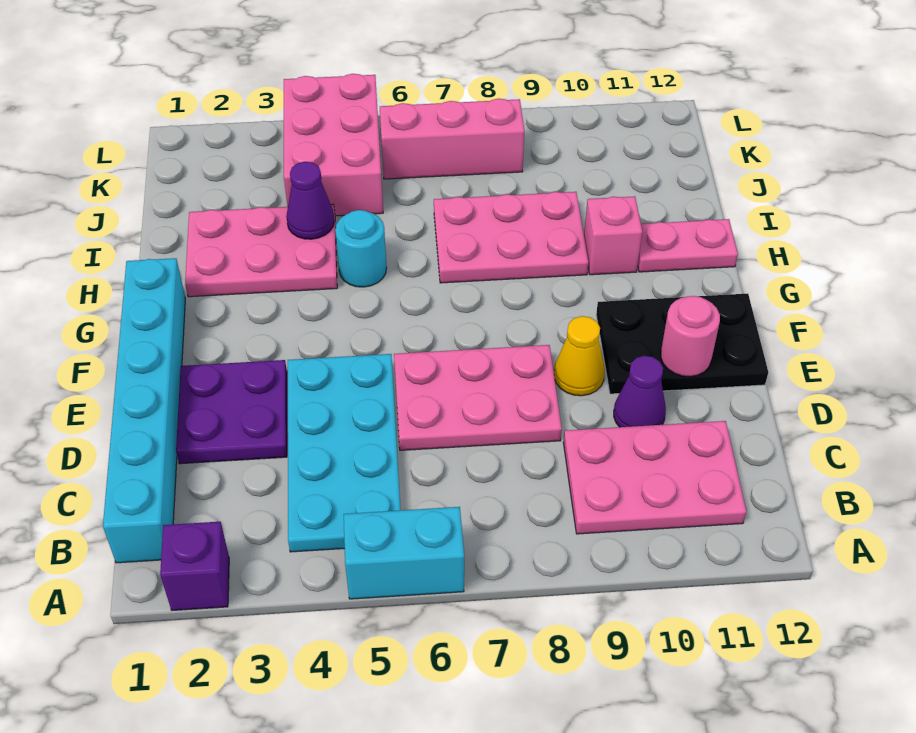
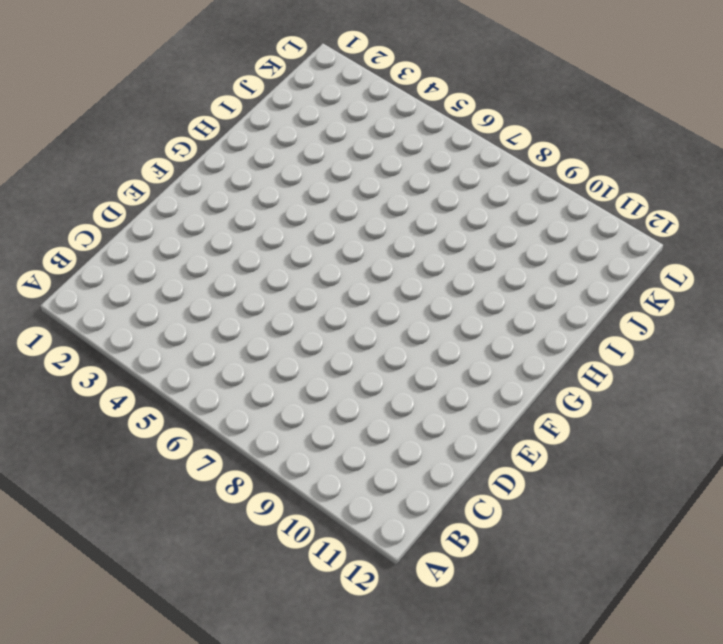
none -> purple brick A2 level 1
none -> cyan brick A5:A6 level 1
none -> cyan brick B1:G1 level 1

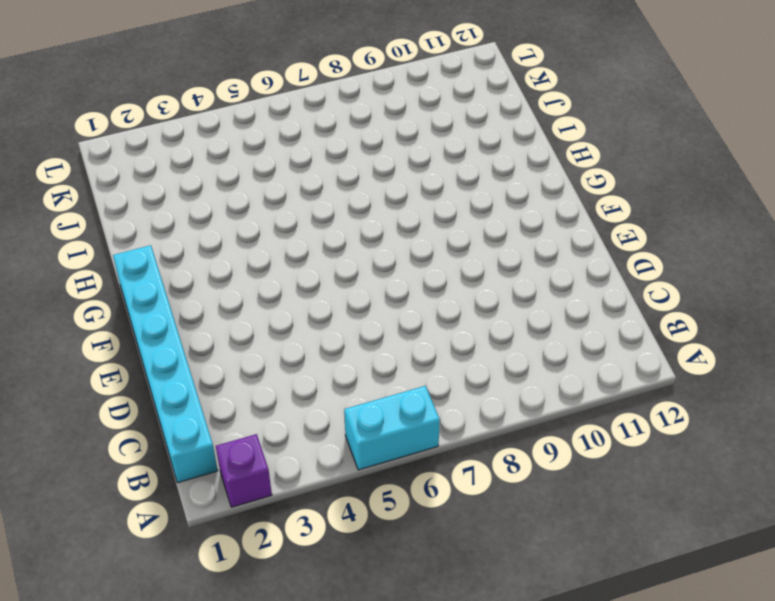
none -> cyan plate B4:E5 level 1
none -> pink plate B9:C11 level 1
none -> purple plate D2:E3 level 1

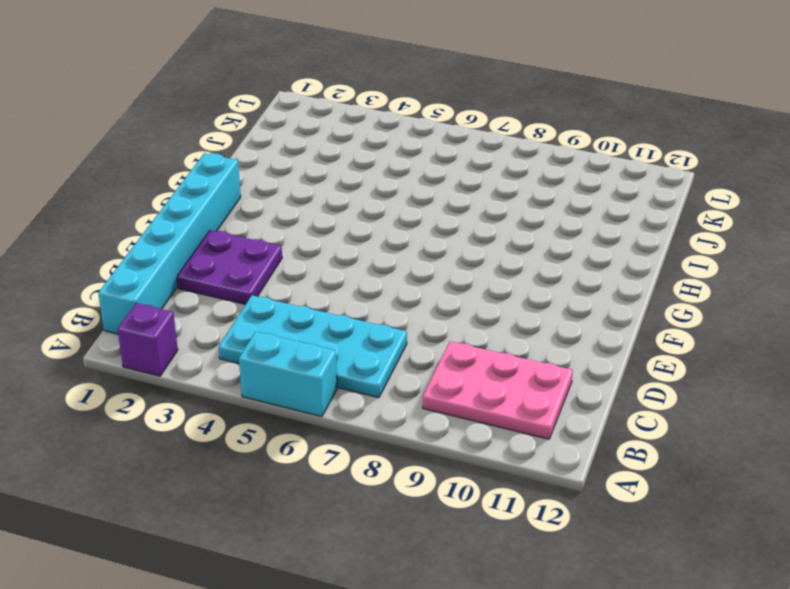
cyan plate B4:C7 level 1 -> cyan plate B4:E5 level 1
none -> pink plate D6:E8 level 1
none -> purple cone D10 level 1
none -> yellow cone E9 level 1

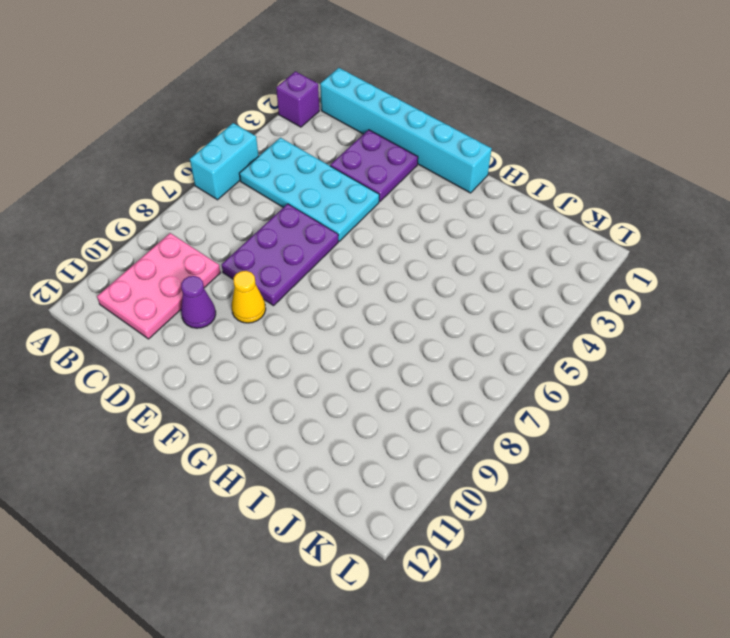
purple plate D6:E8 level 1 -> pink plate D6:E8 level 1
none -> black plate E10:F12 level 1
none -> pink plate H2:I4 level 1
none -> cyan round brick H5 level 1

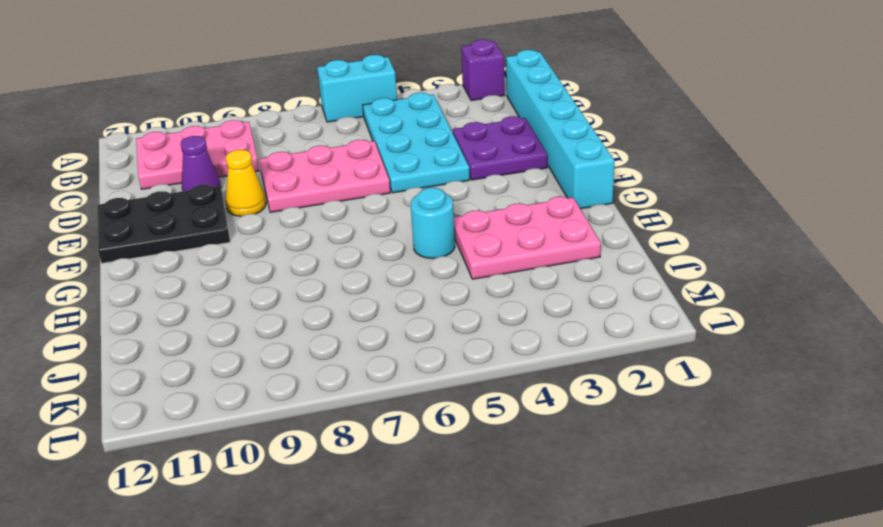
none -> pink plate H7:I9 level 1
none -> pink brick H10 level 1
none -> pink plate H11:H12 level 1

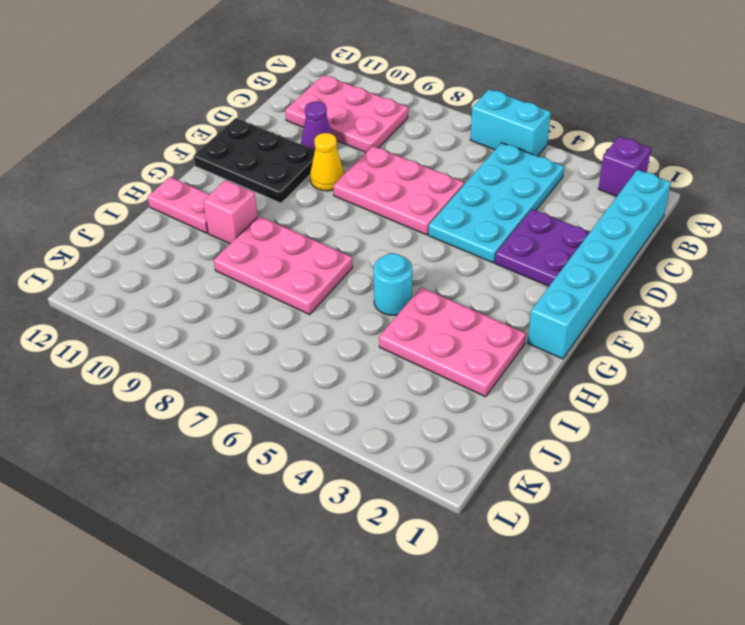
none -> pink brick J4:L5 level 1
none -> pink brick K6:K8 level 1
none -> pink round brick E11 level 2

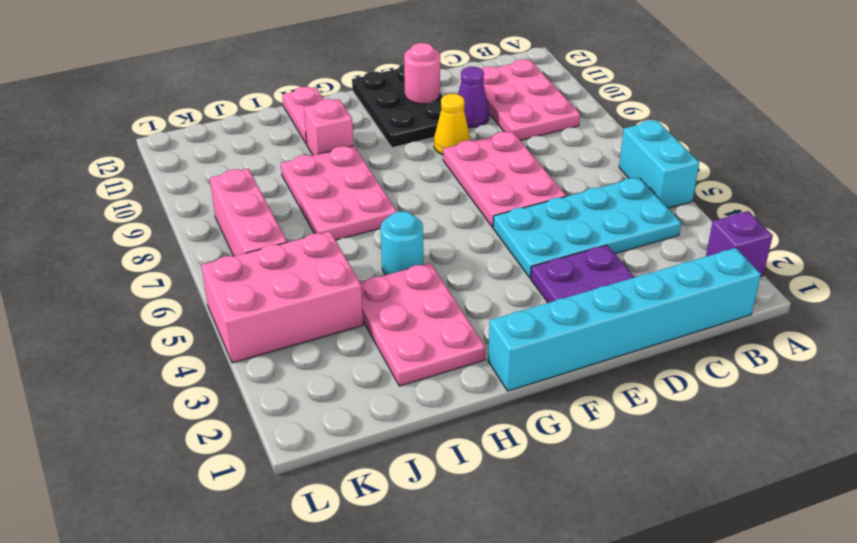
none -> purple cone I4 level 2

